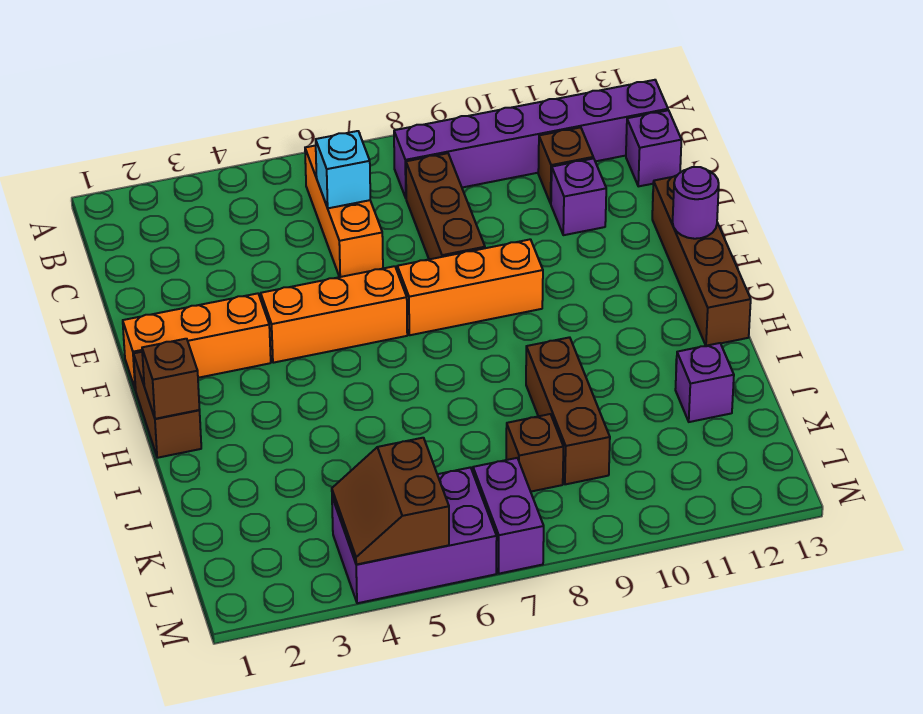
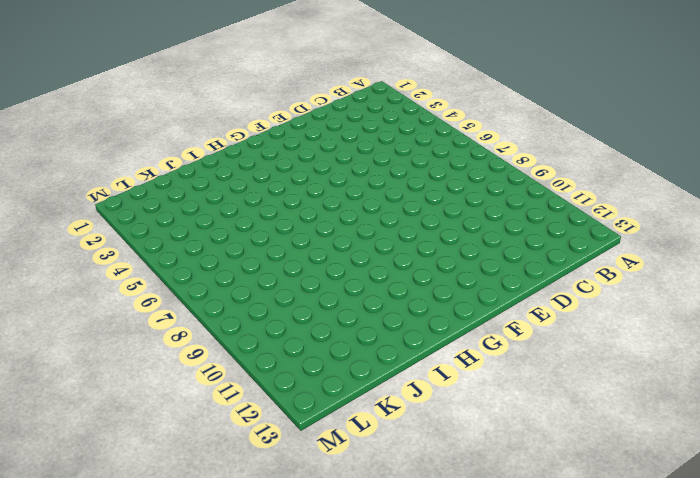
none -> orange brick B6:D6 level 1
none -> purple brick B8:B13 level 1
none -> brown brick C8:E8 level 1

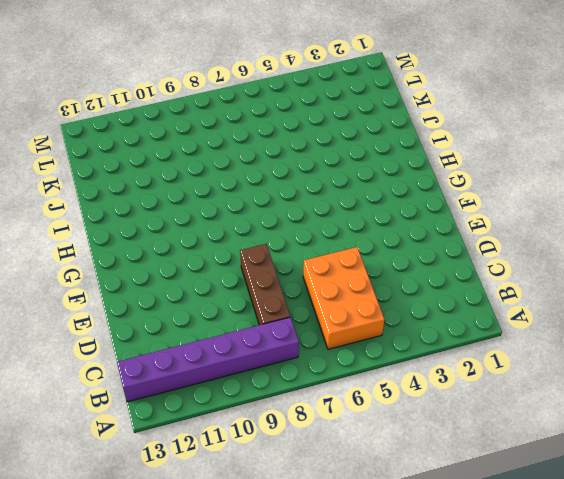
orange brick B5:D6 level 1 -> orange brick B6:D6 level 1
none -> brown brick C11 level 1
none -> purple brick C13 level 1
none -> purple brick D11 level 1

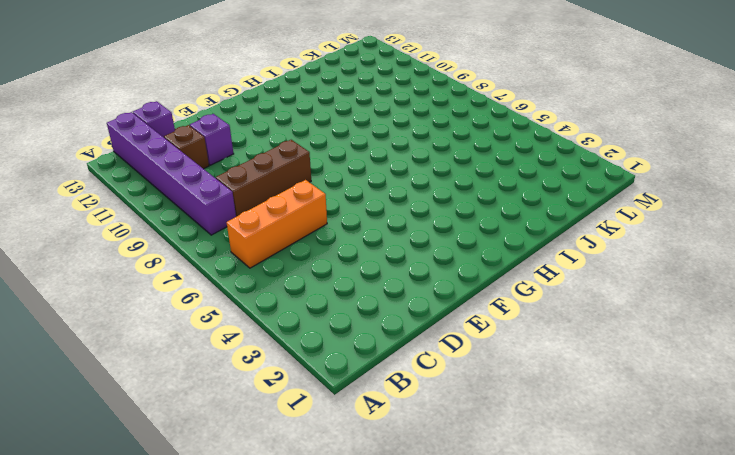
none -> brown brick E13:H13 level 1
none -> orange brick F1:F3 level 1
none -> orange brick F4:F6 level 1

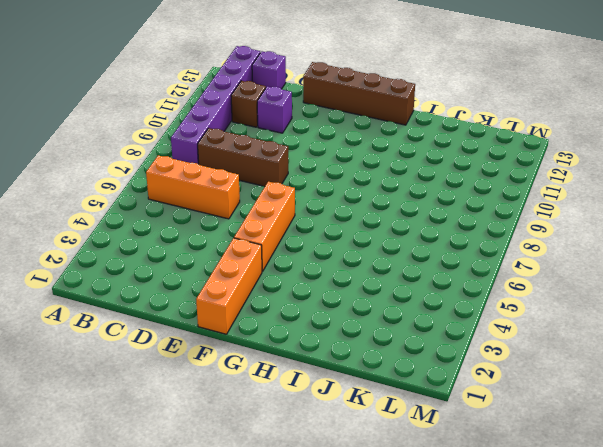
none -> orange brick F7:F9 level 1
none -> brown brick G1:H1 level 1
none -> brown brick I9:K9 level 1

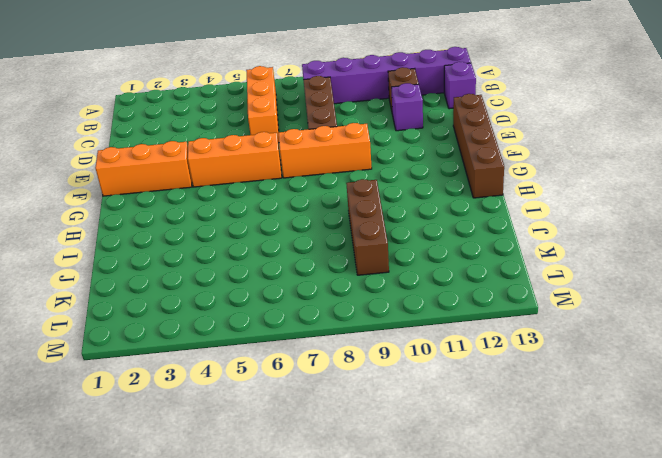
none -> brown brick G1:H1 level 1
none -> purple brick J12 level 1
none -> brown brick K8 level 1

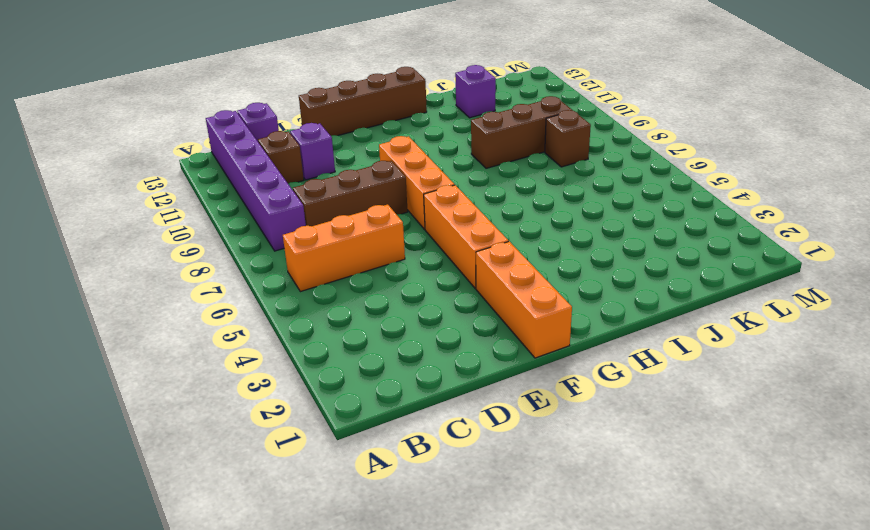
none -> brown brick G1:H1 level 1
none -> purple brick L4:M6 level 1
none -> purple brick L7:M7 level 1

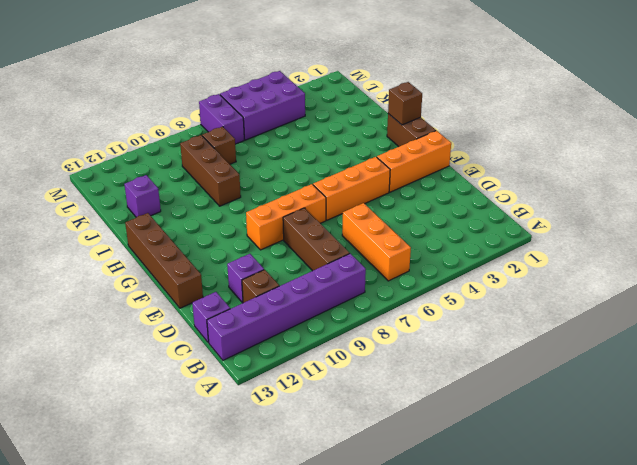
none -> cyan brick C6 level 2
none -> purple round brick F13 level 2
none -> brown slope L4:M5 level 2 top 5

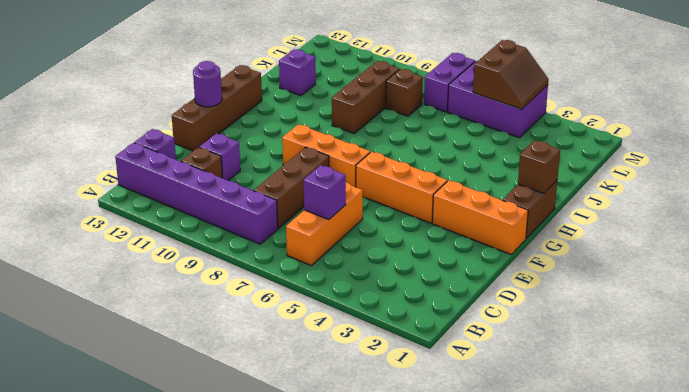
purple brick C6 level 2 -> cyan brick C6 level 2

